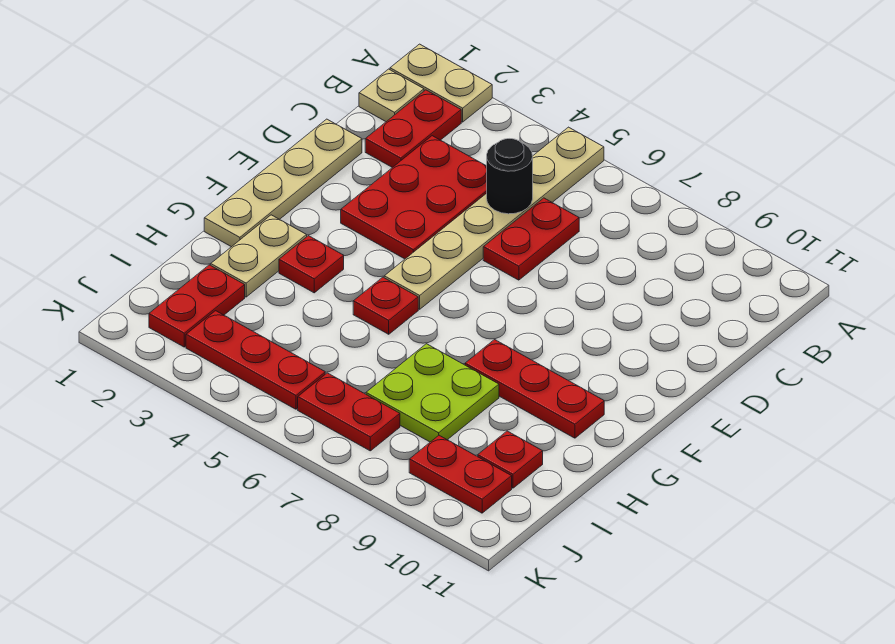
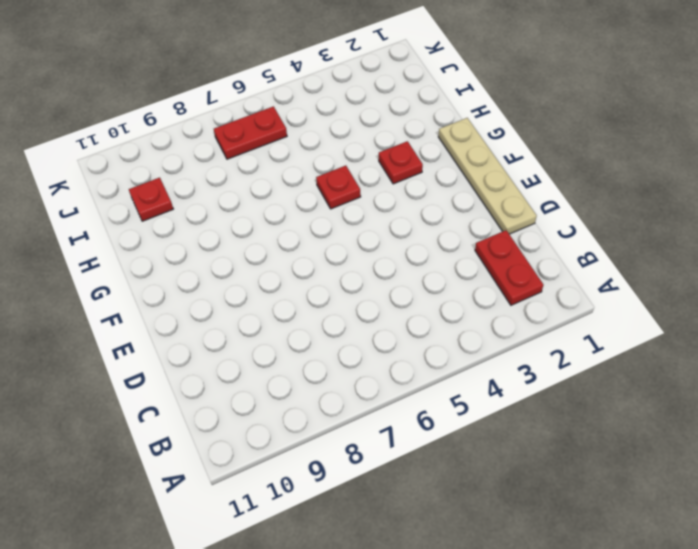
none -> tan plate A1:A2 level 1
none -> tan plate A5:F5 level 1
none -> tan plate B1 level 1

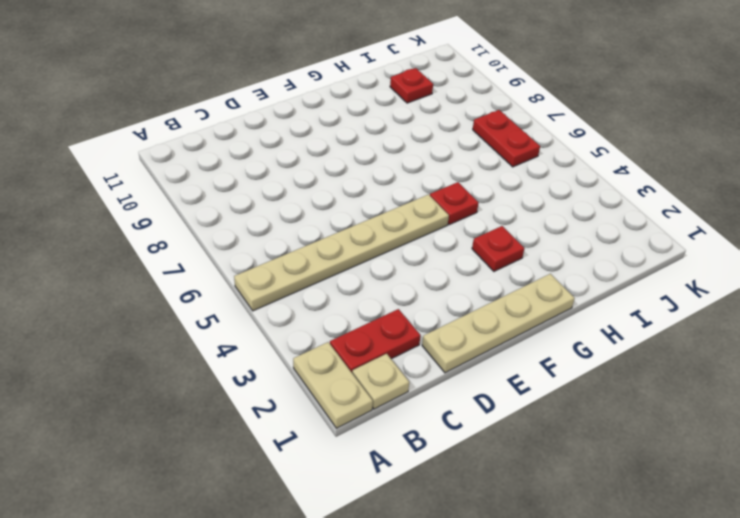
none -> red plate C3:E4 level 1
none -> red plate C6:D6 level 1
none -> tan plate G2:H2 level 1

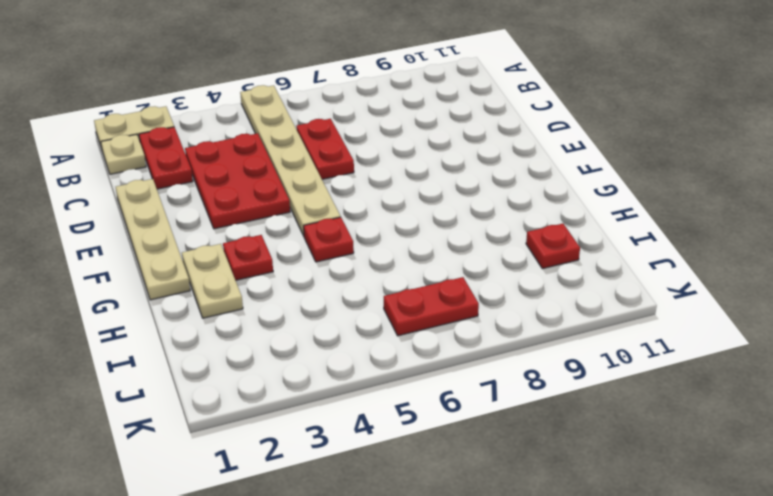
none -> red plate G8:G10 level 1
none -> lime plate H7:I8 level 1
none -> red plate I2:J2 level 1

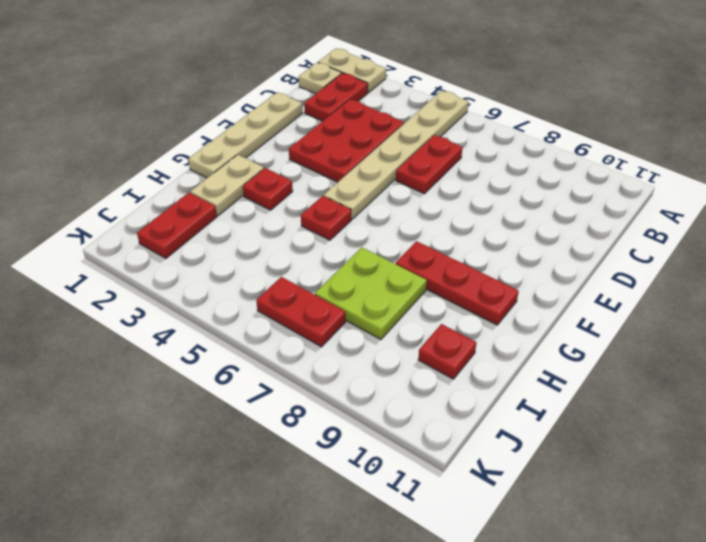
none -> red plate J3:J5 level 1
none -> red plate J9:J10 level 1
none -> black round brick C5 level 2

